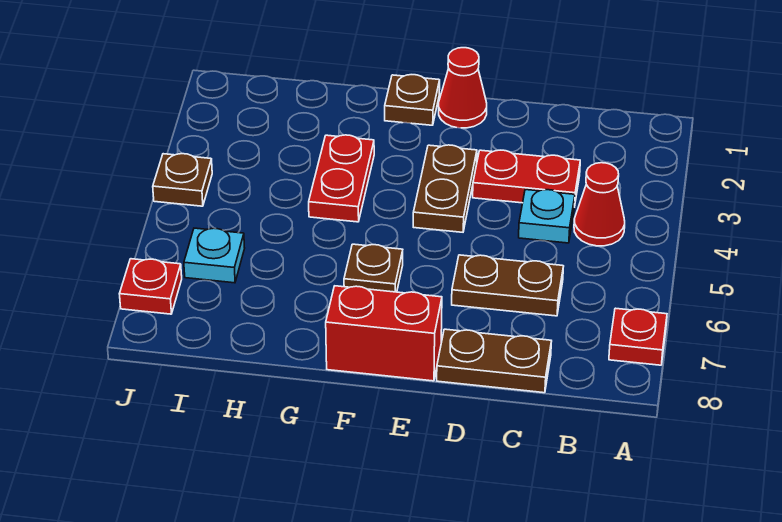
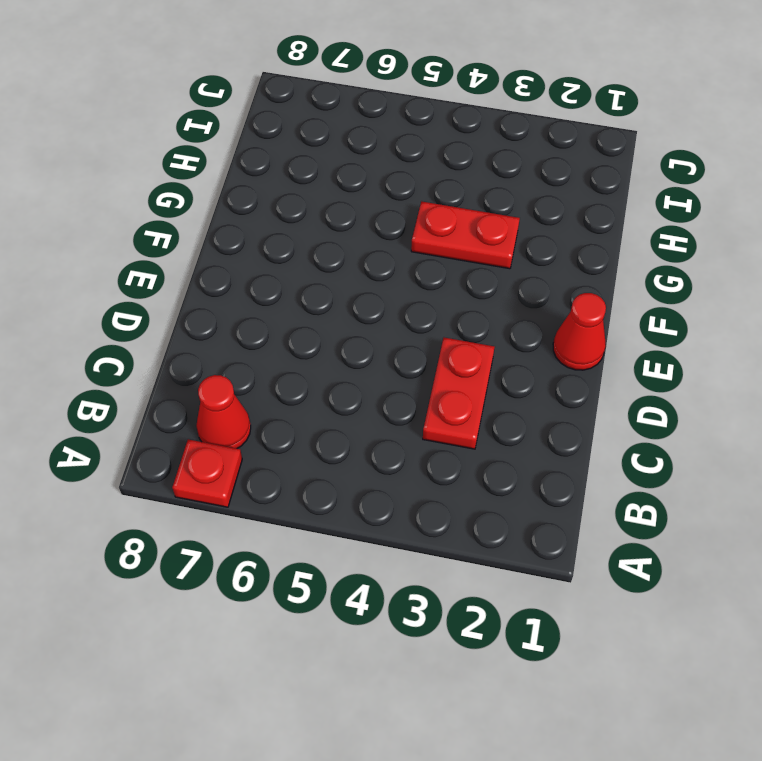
red cone B7 level 1 -> red cone B4 level 1
none -> cyan plate C4 level 1
none -> brown plate C6:D6 level 1
none -> brown plate C8:D8 level 1

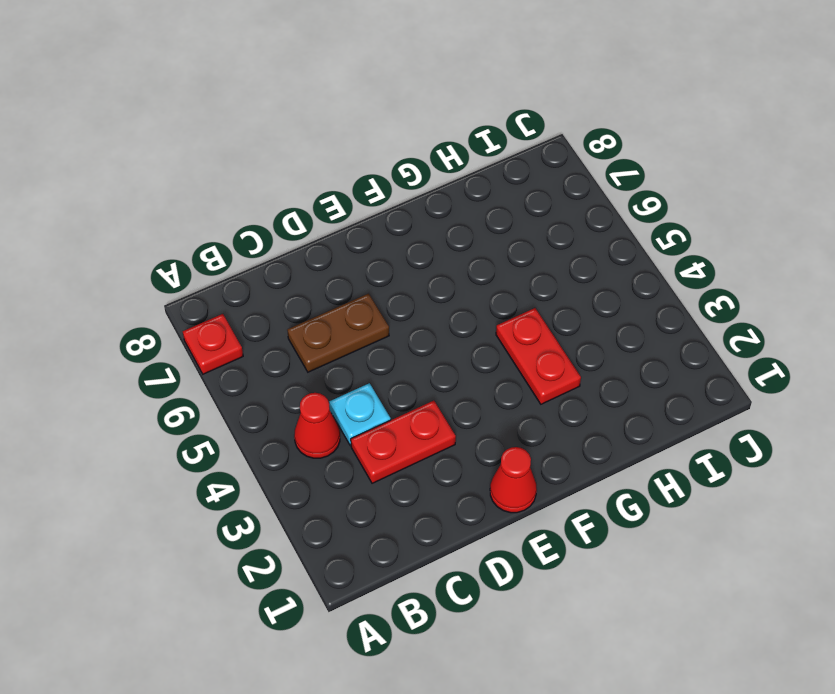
none -> brown plate C8:D8 level 1
none -> brown plate E3:E4 level 1
none -> red brick E8:F8 level 1

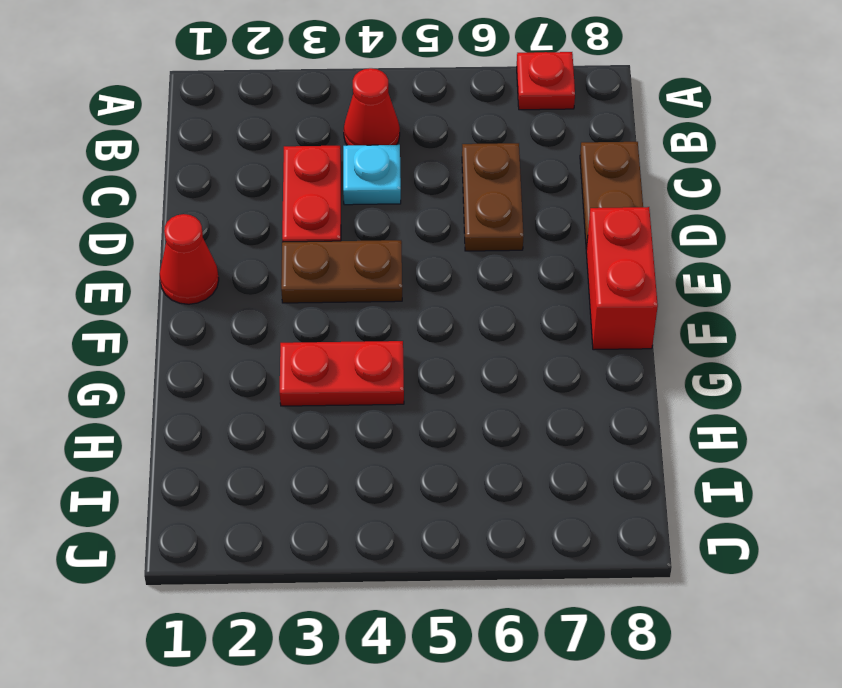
none -> brown plate F1 level 1
none -> brown plate F6 level 1
none -> cyan plate I6 level 1

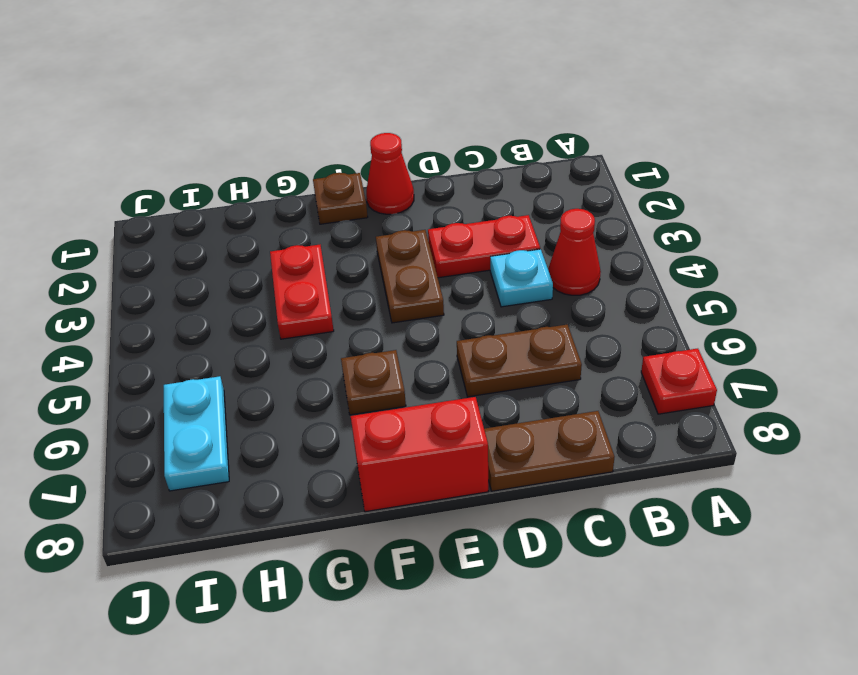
cyan plate I6:I7 level 1 -> cyan plate I6 level 1
none -> brown plate J4 level 1
none -> red plate J7 level 1

